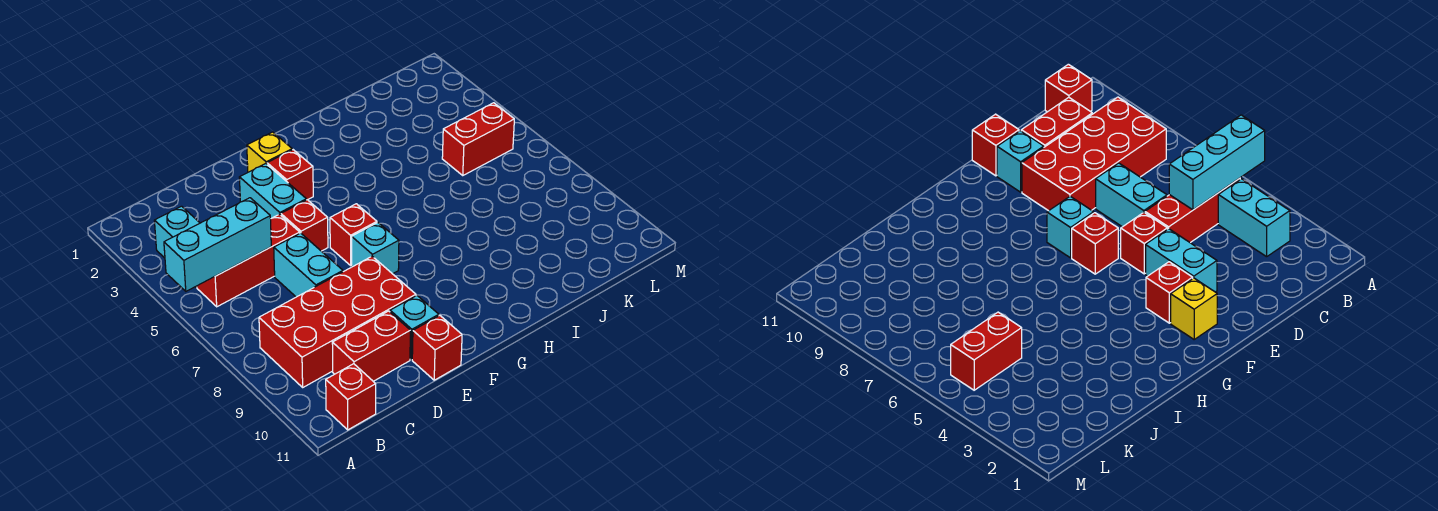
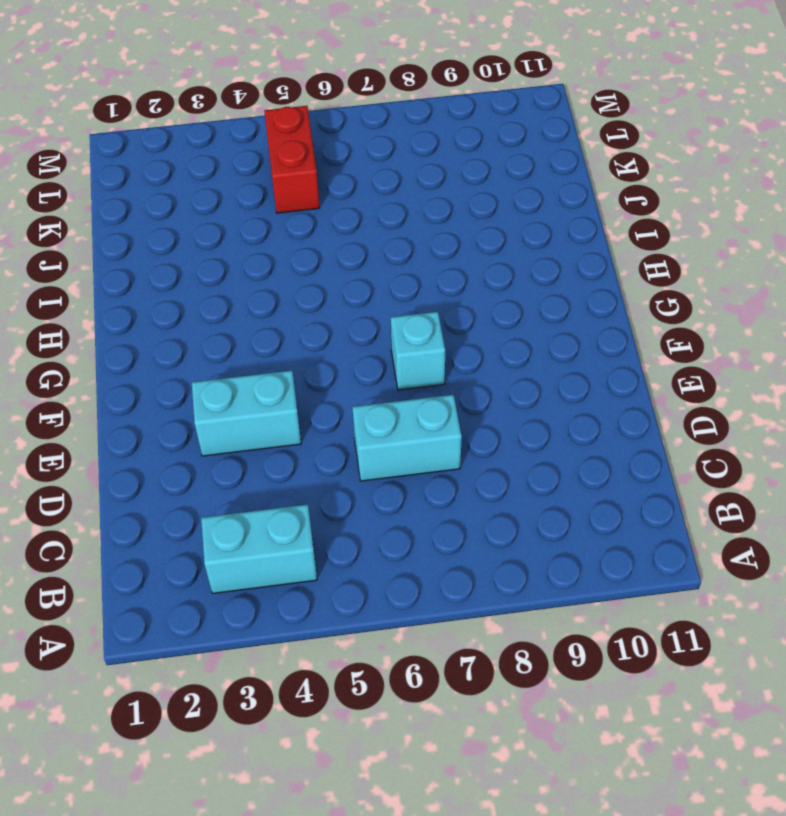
none -> red brick B5:D5 level 1
none -> red brick B8:E9 level 1
none -> red brick B11 level 1

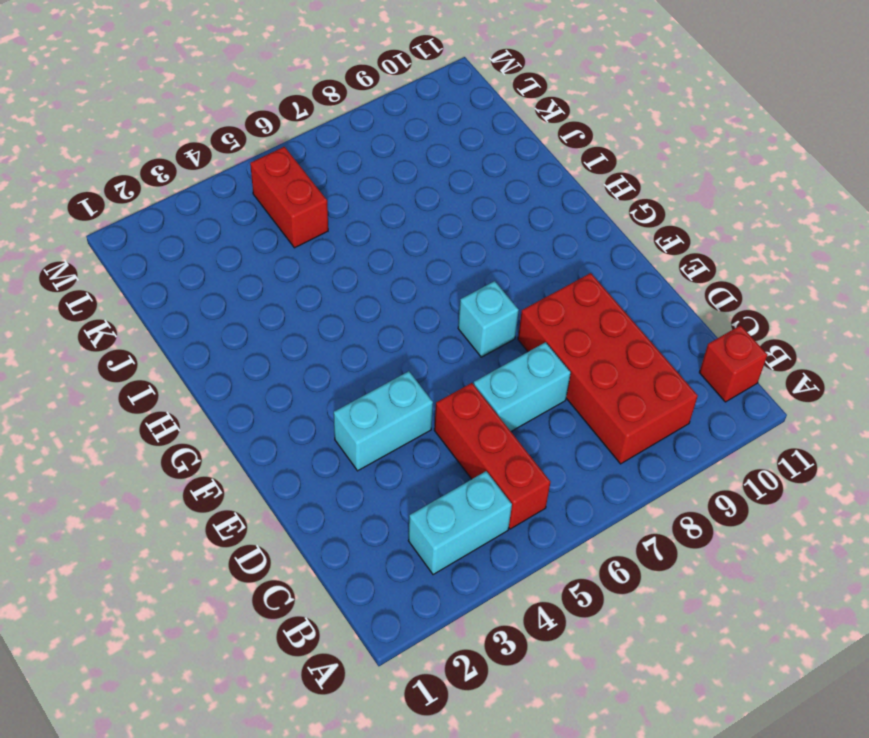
none -> red brick C10:D10 level 1
none -> red brick E5 level 1
none -> cyan brick E10 level 1

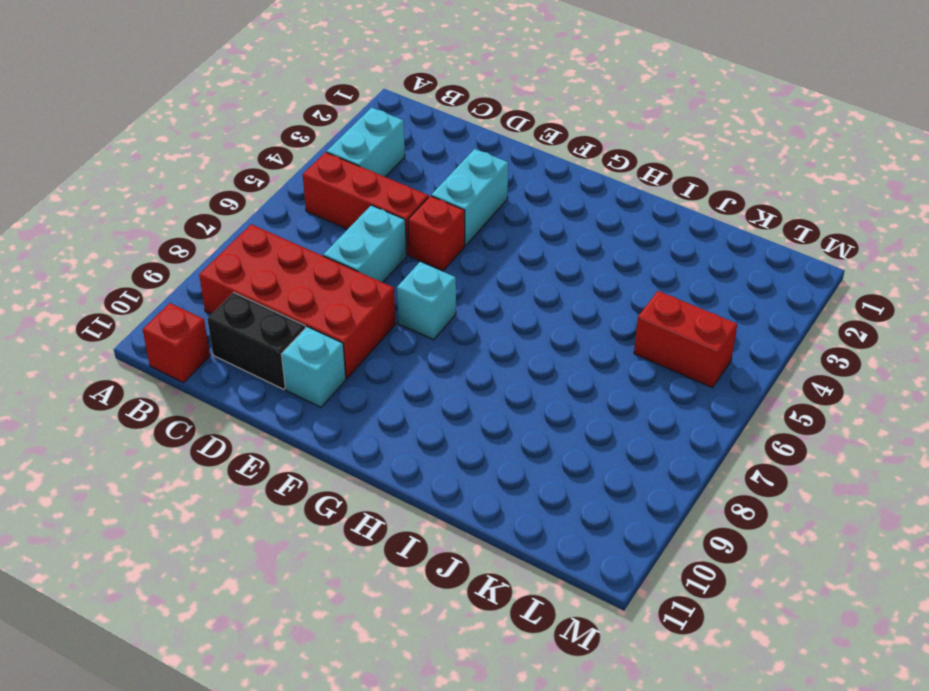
black brick C10:D10 level 1 -> red brick C10:D10 level 1
none -> red brick E11 level 1
none -> yellow brick F2 level 1
none -> red brick F3 level 1

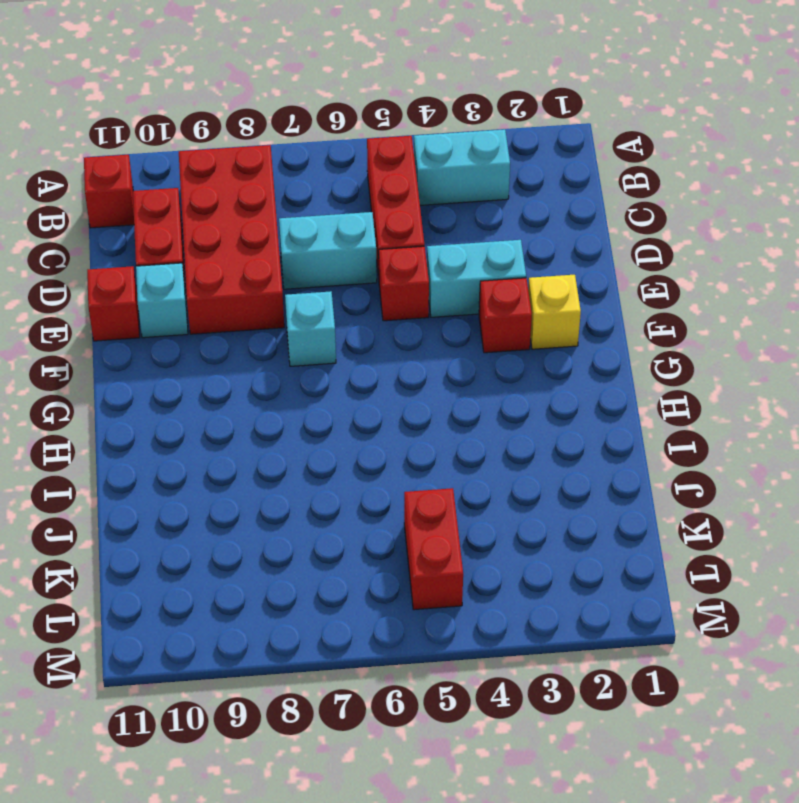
none -> red brick F6 level 1
none -> cyan brick A5:C5 level 2

